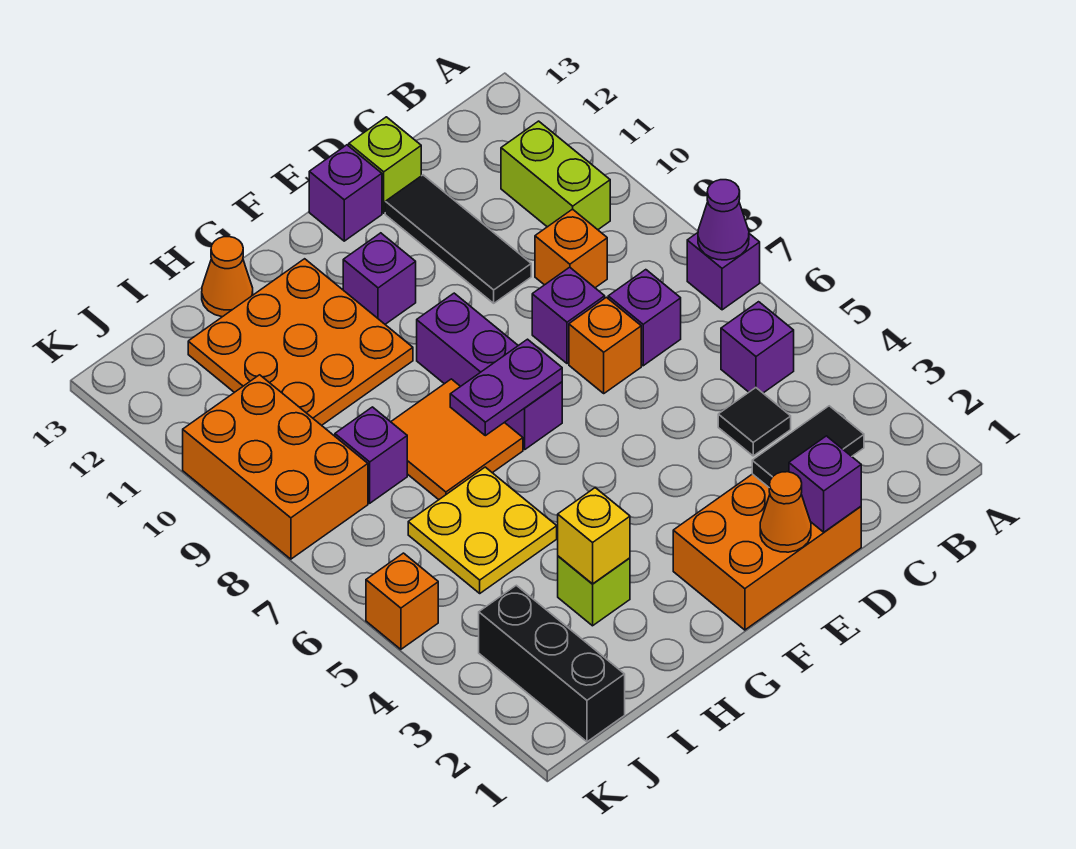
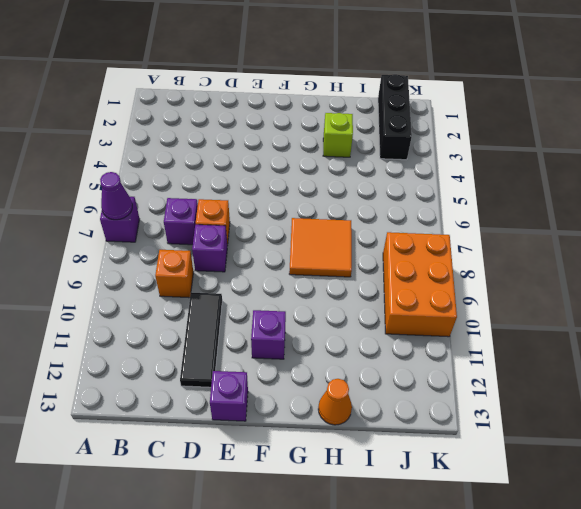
none -> purple brick B5 level 1
none -> lime brick B10:B11 level 1
none -> black tile C4 level 1

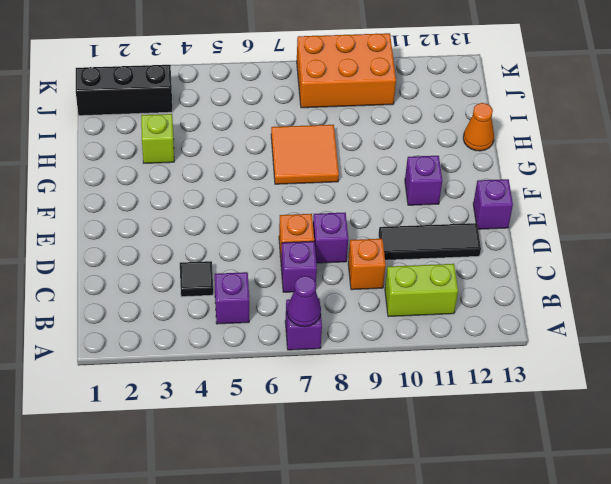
none -> orange brick D1:F2 level 1
none -> lime brick D13 level 1
none -> purple brick F7:F9 level 1

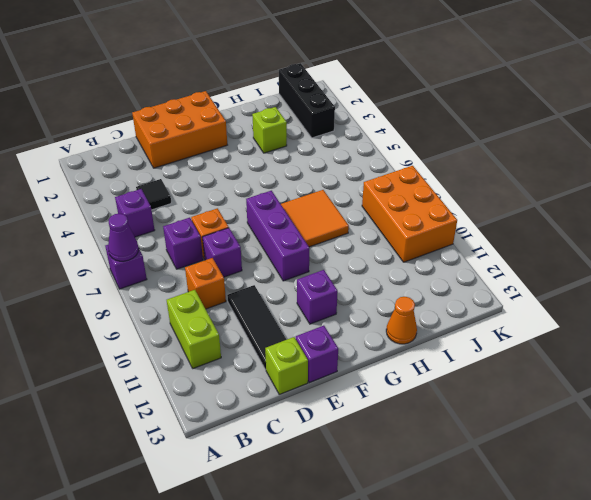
none -> orange plate G10:I12 level 1
none -> yellow plate H5:I6 level 1
none -> purple brick I8 level 1

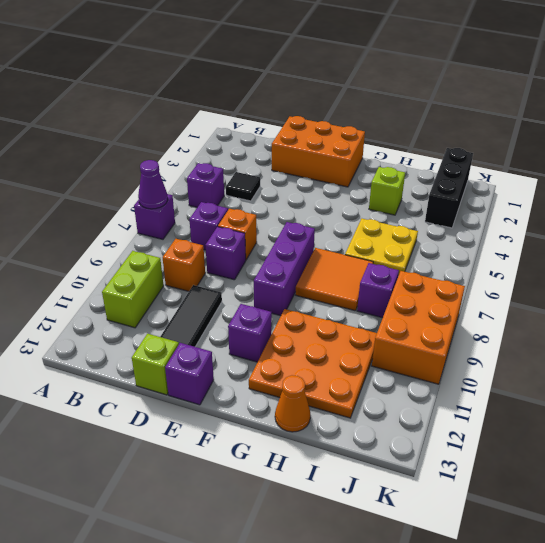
none -> orange brick K5 level 1
none -> black tile C2:D2 level 2
none -> purple brick D1 level 2

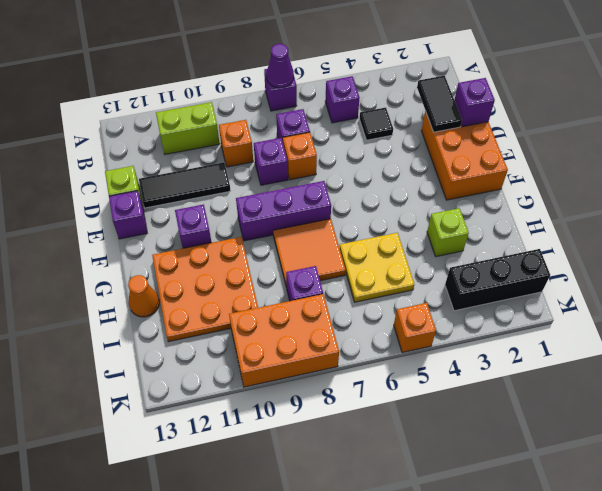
none -> orange cone E1 level 2
none -> purple plate F7:G7 level 2
none -> yellow brick H3 level 2

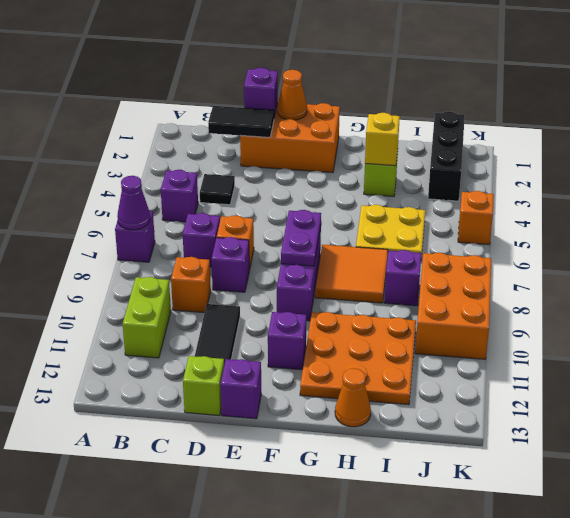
purple plate F7:F8 level 2 -> purple plate F7:G7 level 2

